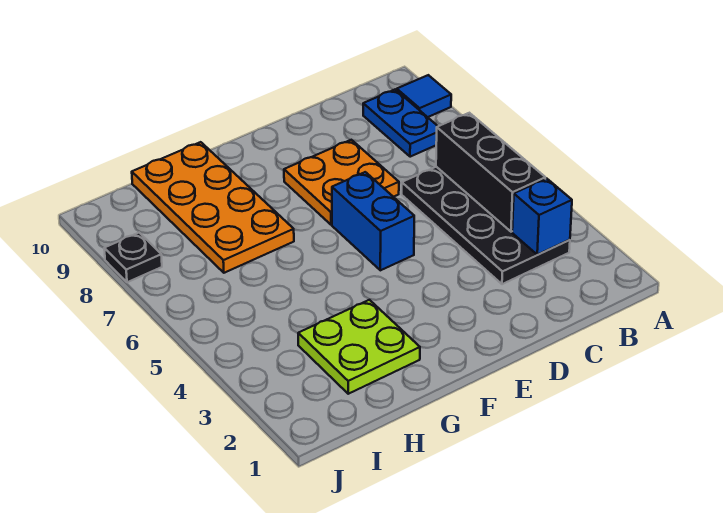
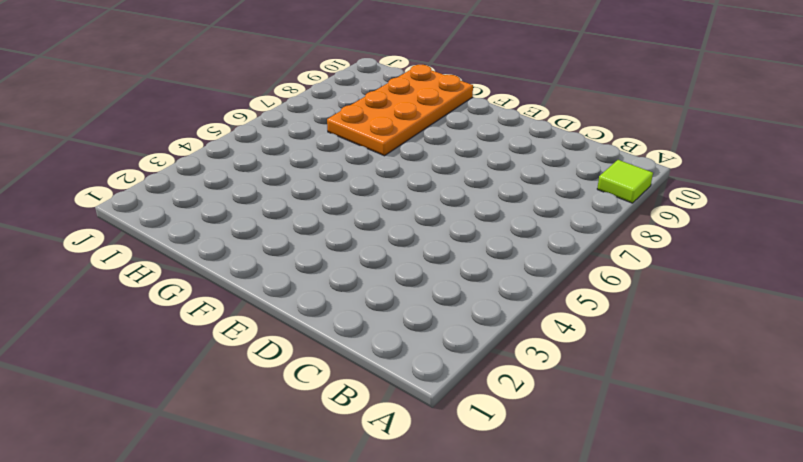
lime tile A9 level 1 -> blue tile A9 level 1
none -> black plate B3:C6 level 1
none -> blue plate B8:B9 level 1

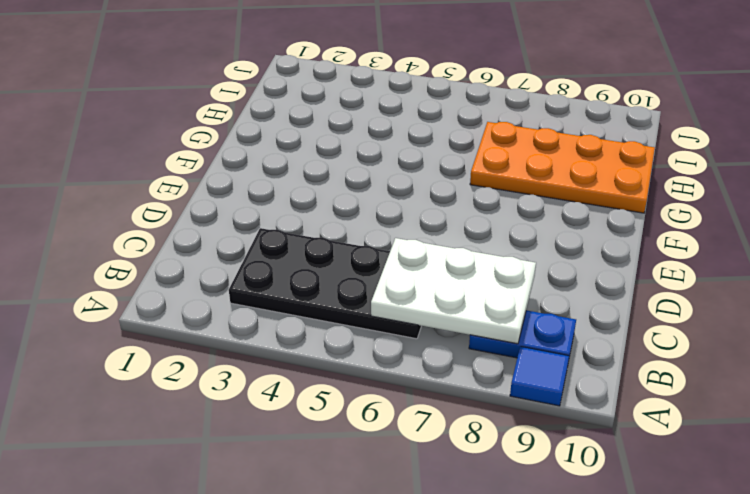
white plate B6:C8 level 2 -> black brick B4:B6 level 2
none -> orange plate D7:E8 level 1
none -> blue brick E5:E6 level 1

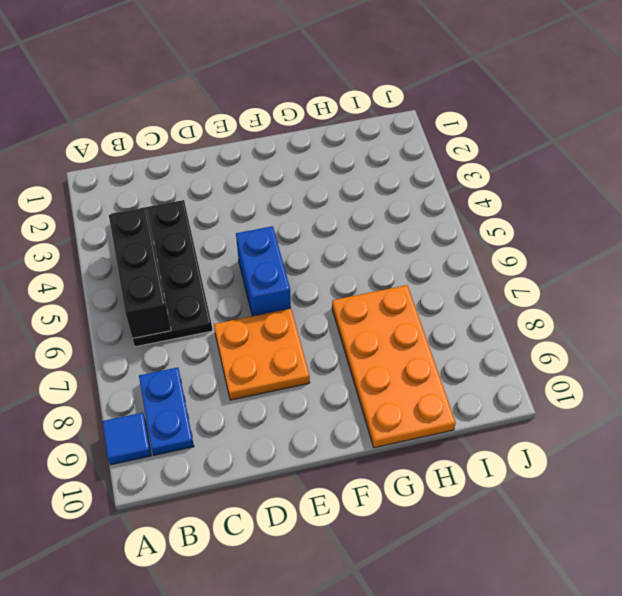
none -> lime plate G2:H3 level 1
none -> black plate J8 level 1

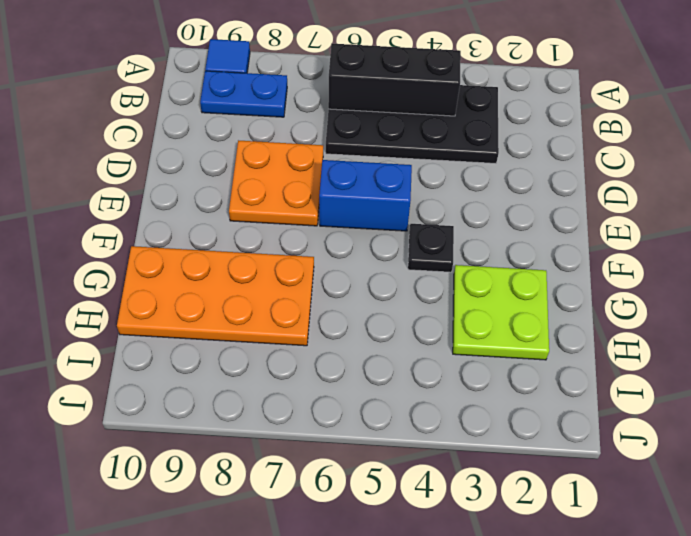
black plate F4 level 1 -> black plate J8 level 1
none -> blue brick B3 level 2

